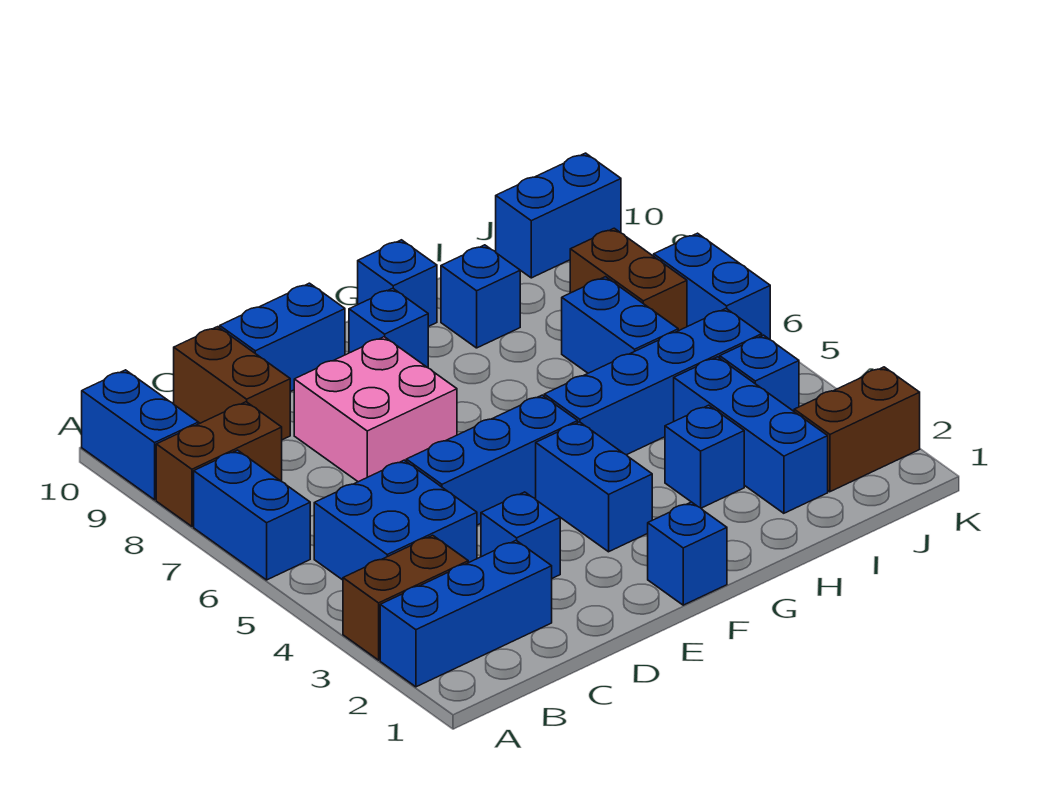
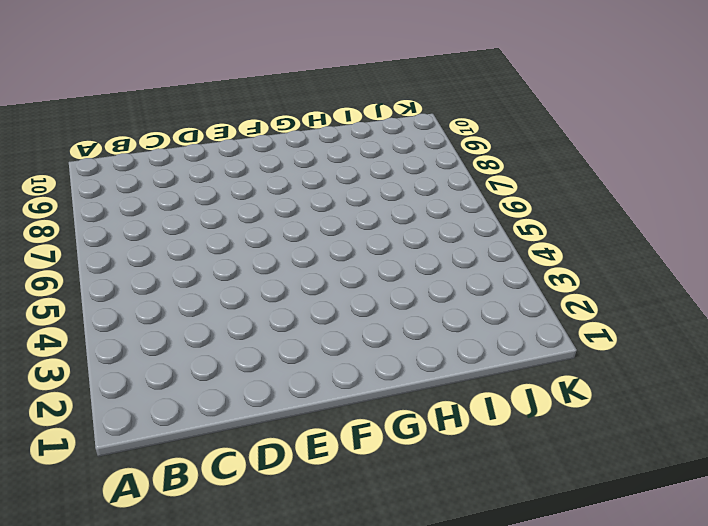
none -> blue brick A2:C2 level 1
none -> brown brick A3:B3 level 1
none -> blue brick A6:A7 level 1

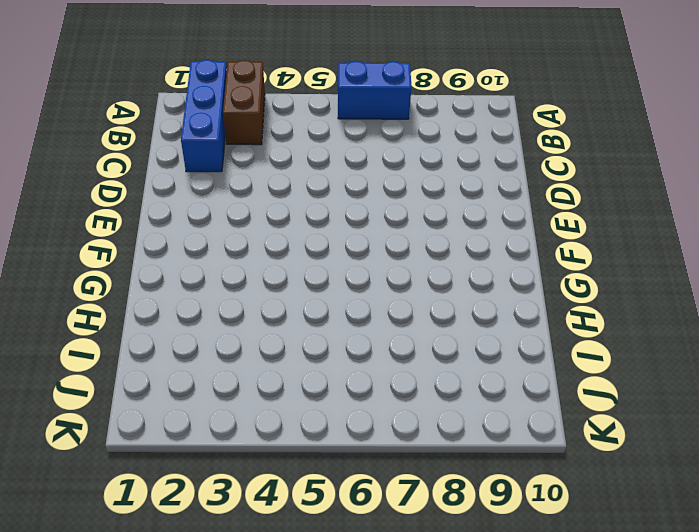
none -> brown brick A8:B8 level 1
none -> blue brick A9:A10 level 1
none -> blue brick B4:C5 level 1

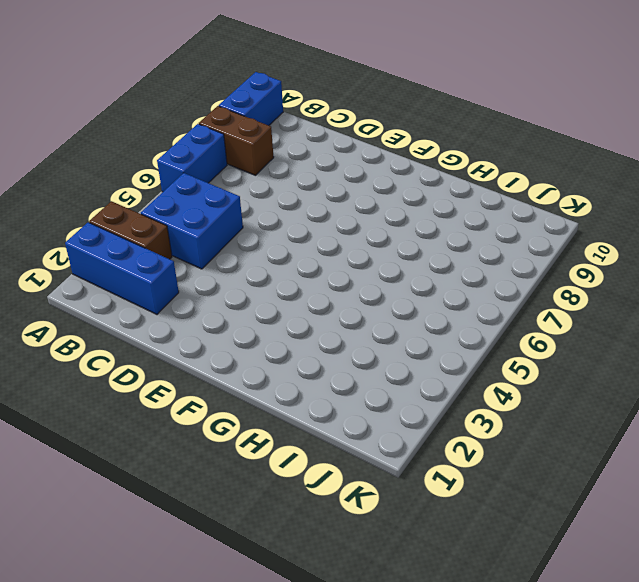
none -> brown brick C9:C10 level 1
none -> blue brick D3 level 1
none -> blue brick D5:F5 level 1

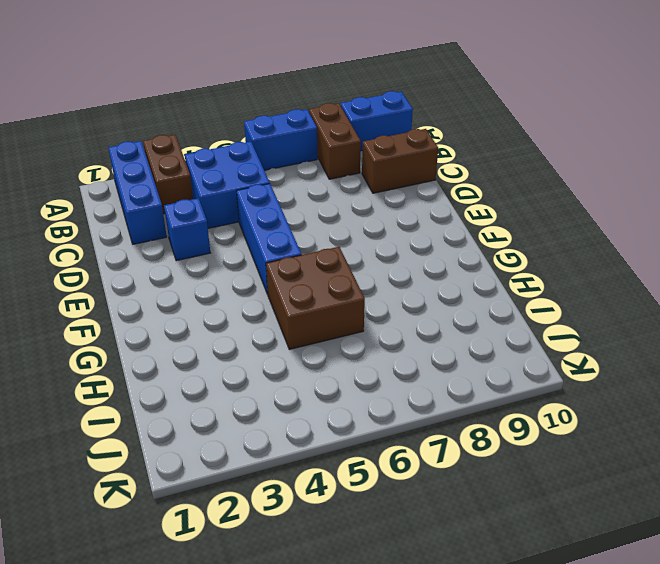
brown brick G5:H6 level 1 -> blue brick G5:J5 level 1
none -> pink brick D7:E8 level 1
none -> blue brick D10:E10 level 1
none -> blue brick F1 level 1

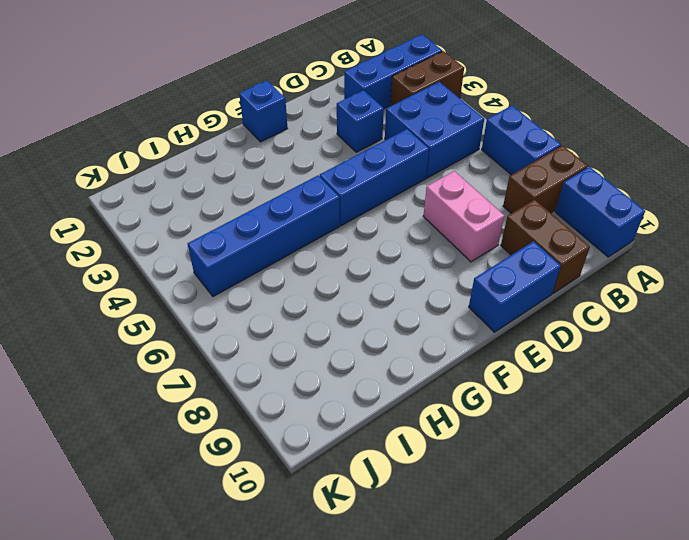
pink brick D7:D8 level 1 -> pink brick D7:E8 level 1
none -> blue brick F3:F4 level 1
none -> blue brick F9 level 1
none -> blue brick G10 level 1

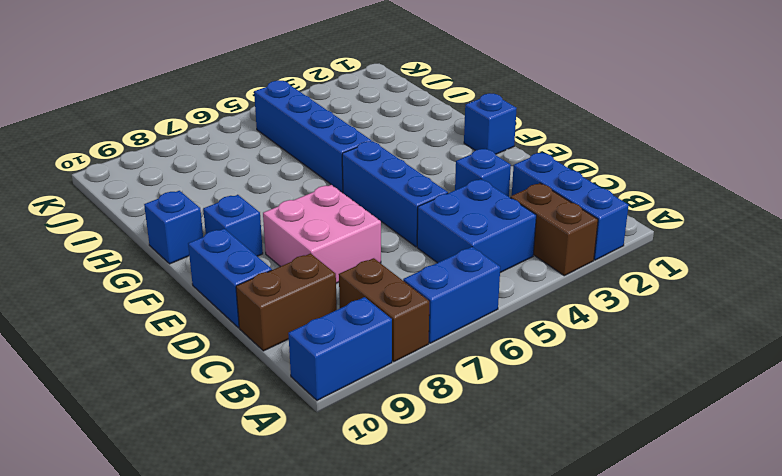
none -> blue brick F3:F4 level 1
none -> blue brick H3 level 1
none -> blue brick H9 level 1

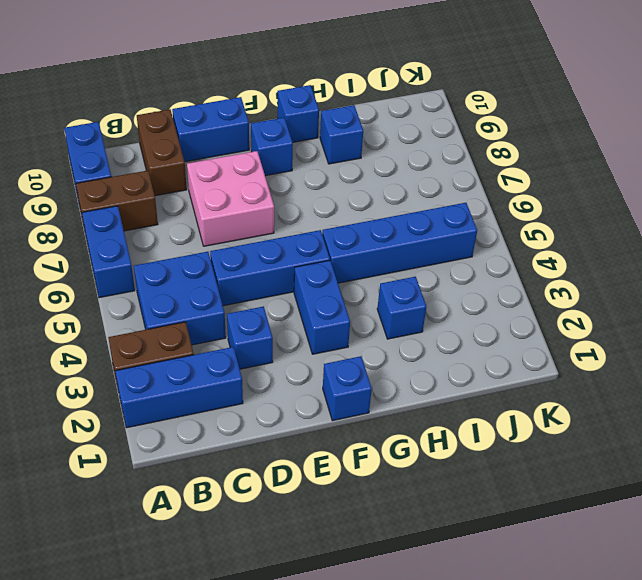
none -> blue brick I2:I4 level 1
none -> blue brick I6:I7 level 1
none -> brown brick J2:K2 level 1

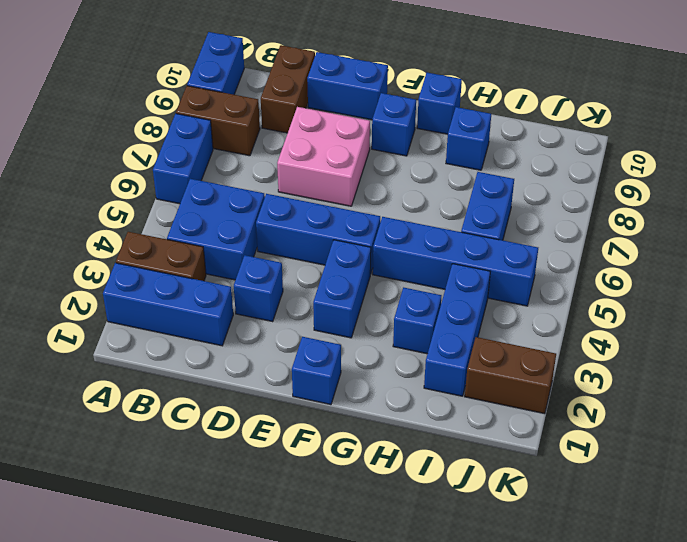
none -> blue brick J4 level 1
none -> brown brick J7:J8 level 1
none -> blue brick J10:K10 level 1

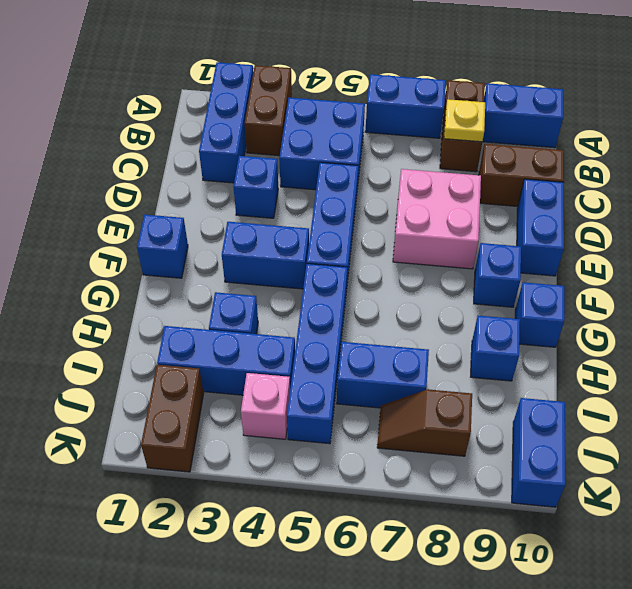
yellow plate B8 level 2 -> none
pink brick J4 level 1 -> blue brick J4 level 1
brown slope J7:J8 level 1 top 8 -> brown brick J7:J8 level 1
none -> blue brick K6:K7 level 1

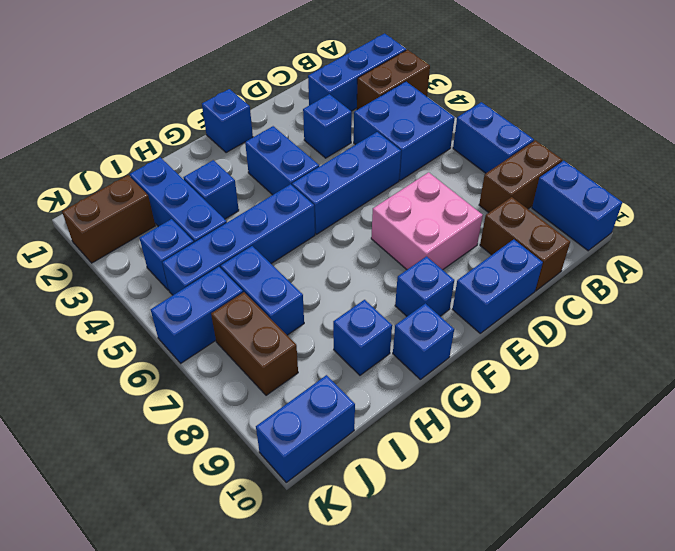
blue brick J6:K6 level 1 -> blue brick K6:K7 level 1

